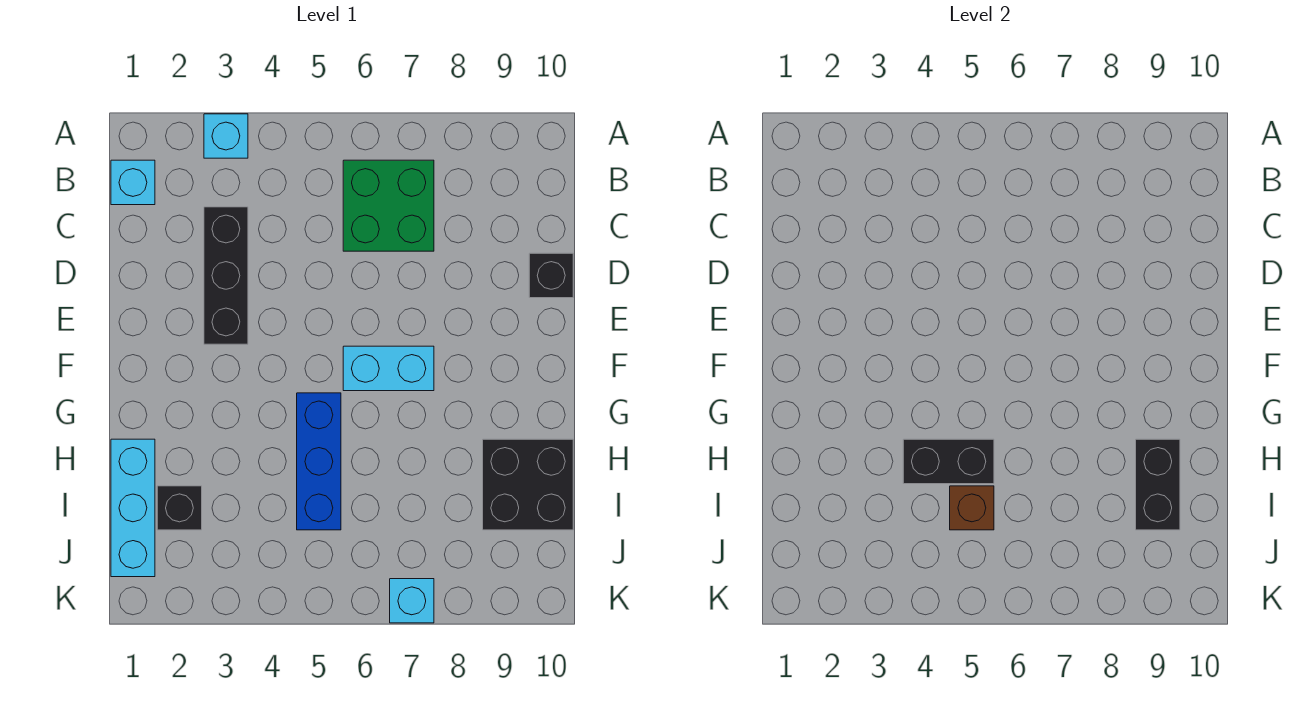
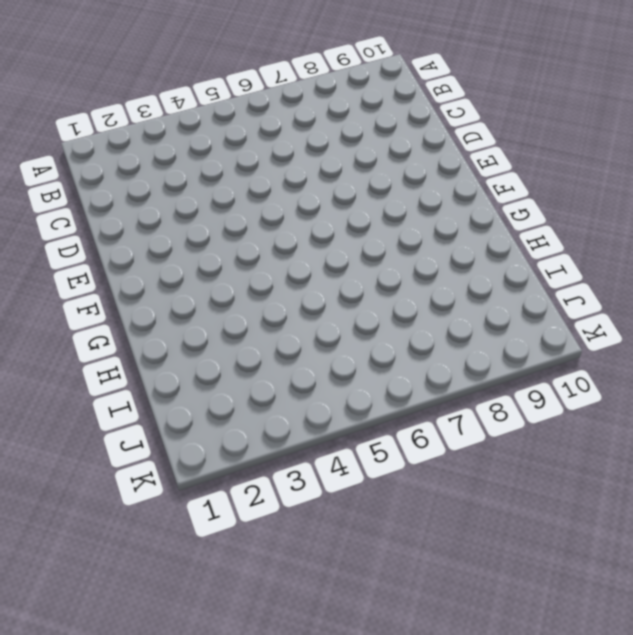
none -> cyan brick A3 level 1
none -> cyan brick B1 level 1
none -> green brick B6:C7 level 1

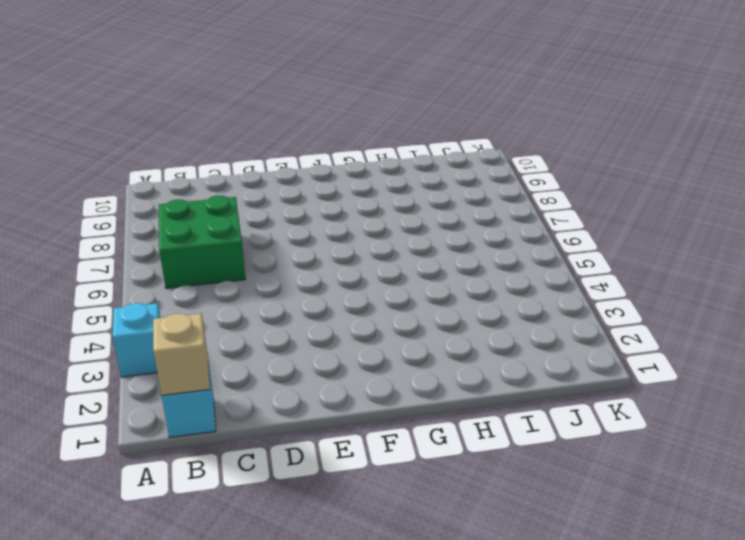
tan brick B1 level 2 -> none
none -> black brick C3:E3 level 1
none -> black brick D10 level 1
none -> cyan brick F6:F7 level 1

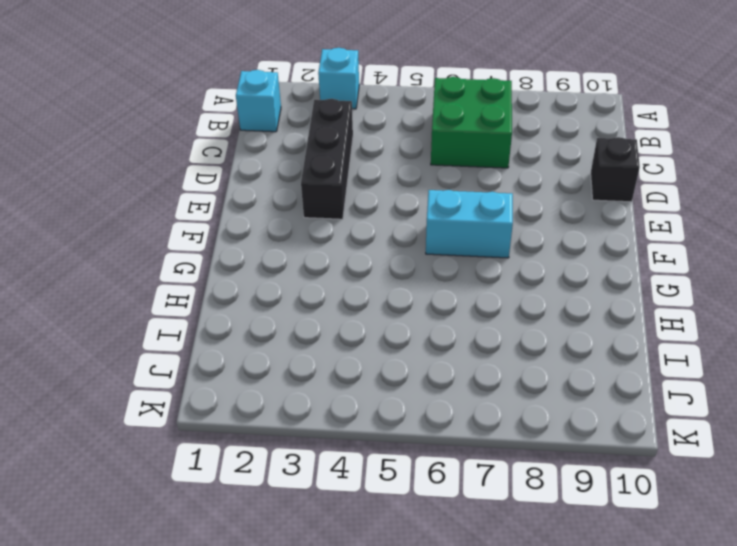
none -> blue brick G5:I5 level 1
none -> cyan brick H1:J1 level 1
none -> black brick H9:I10 level 1

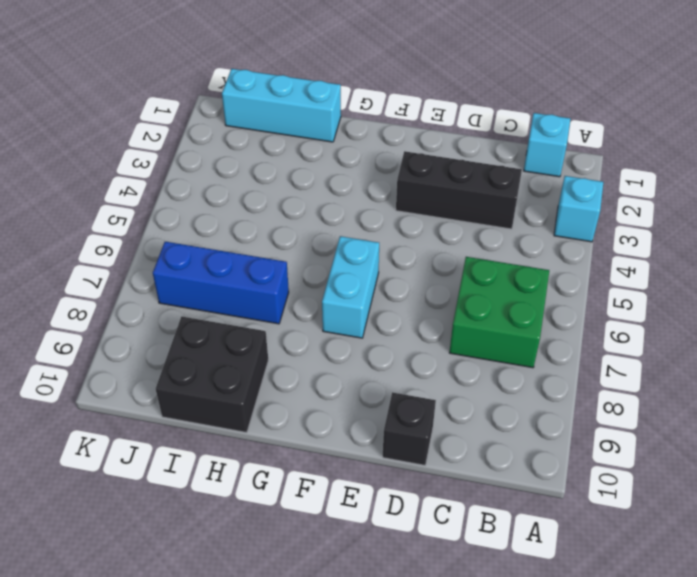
blue brick H7:J7 level 1 -> blue brick G5:I5 level 1
none -> black brick I2 level 1
none -> cyan brick K7 level 1
none -> black brick H4:H5 level 2

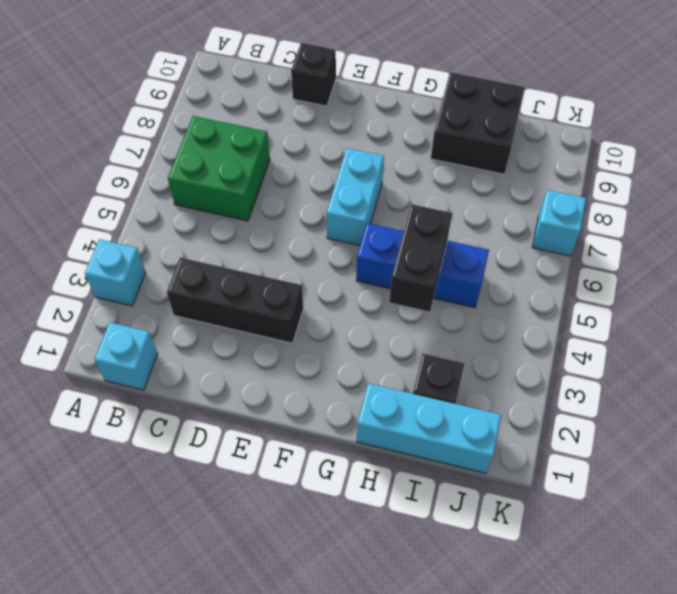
none -> black brick H9:I9 level 2
none -> brown brick I5 level 2

